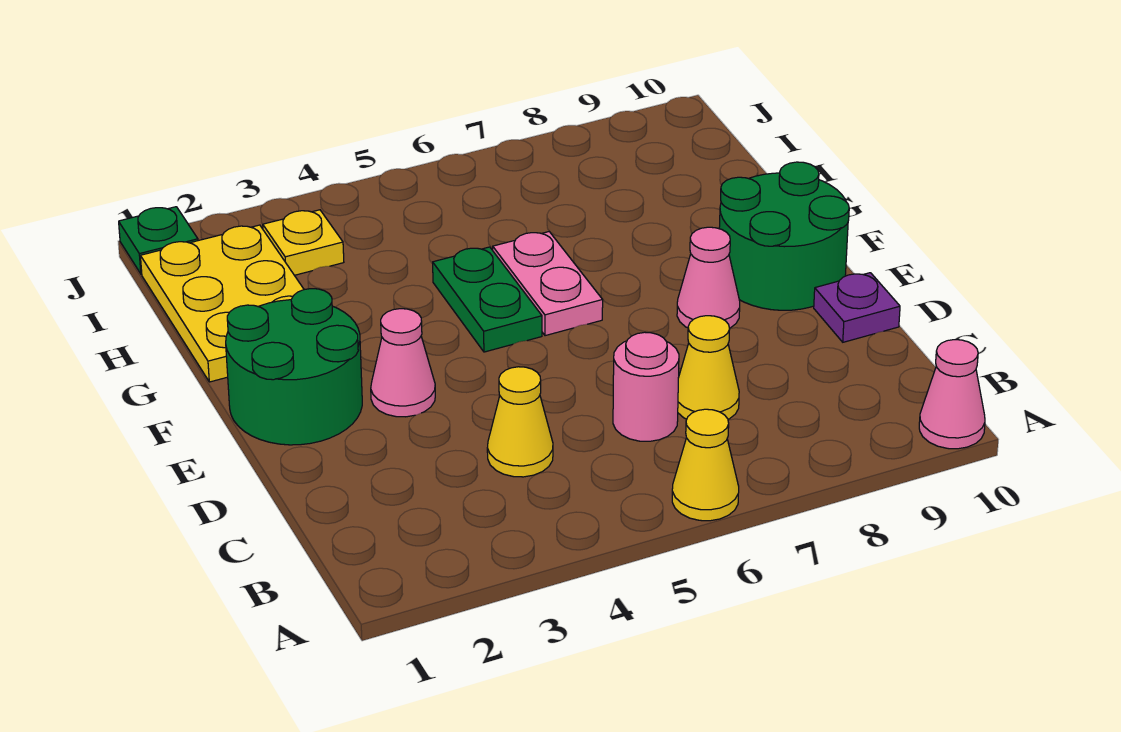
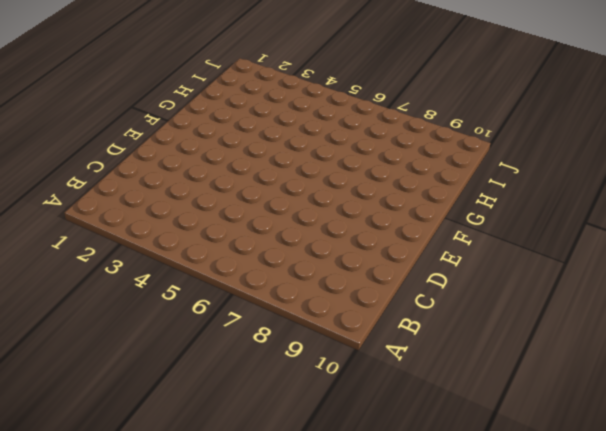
none -> yellow cone A6 level 1
none -> pink cone A10 level 1
none -> yellow cone C4 level 1

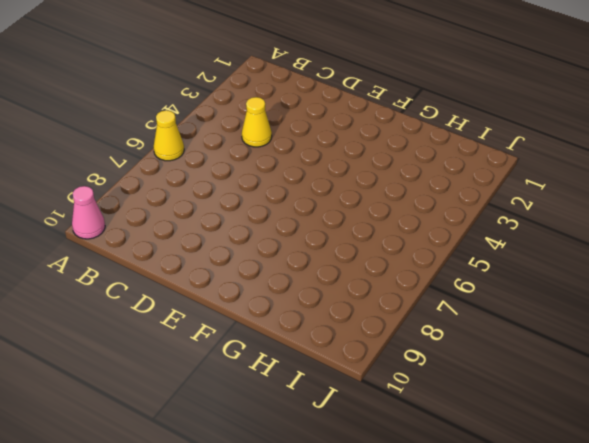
none -> pink round brick C6 level 1
none -> yellow cone C7 level 1
none -> purple plate D10 level 1

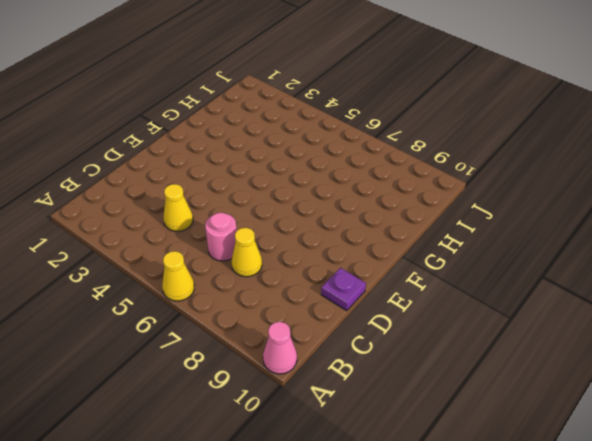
none -> green round brick E1:F2 level 1
none -> pink cone E3 level 1
none -> pink cone E8 level 1

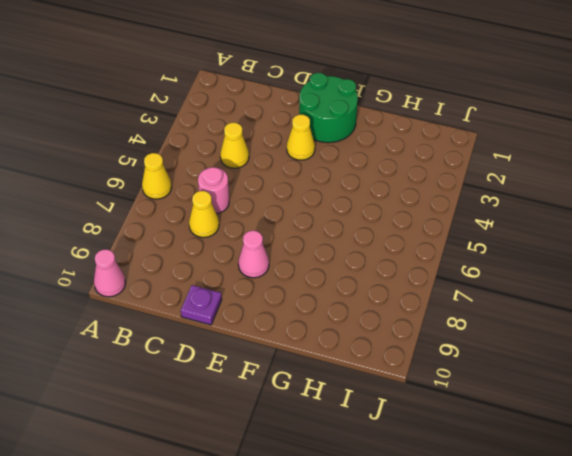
yellow cone E3 level 1 -> pink cone E3 level 1
none -> green round brick E9:F10 level 1
none -> green plate F5:G5 level 1
none -> pink plate F6:G6 level 1

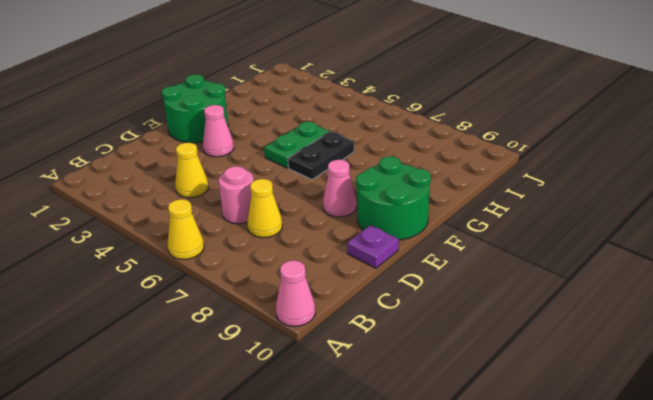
black plate F6:G6 level 1 -> pink plate F6:G6 level 1
none -> yellow plate G1:I2 level 1
none -> yellow plate I3 level 1
none -> green plate J1 level 1

